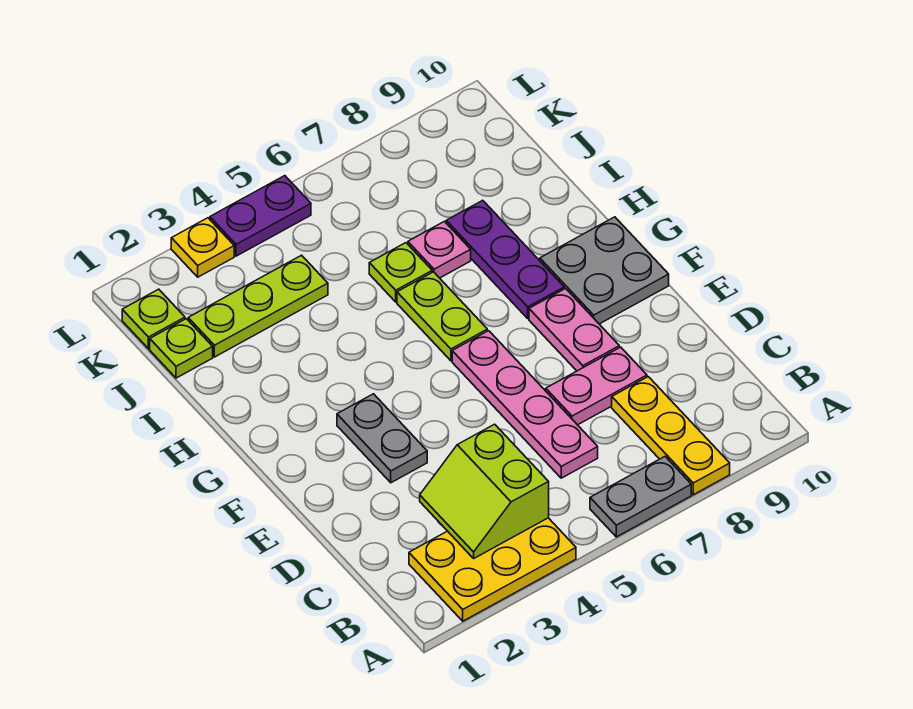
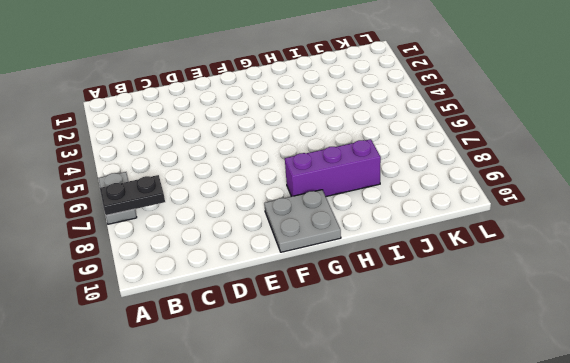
black plate A7:B7 level 2 -> none
purple brick G8:I8 level 1 -> purple plate G8:I8 level 1
none -> yellow plate A2:B4 level 1
none -> yellow plate A8:C8 level 1
none -> pink plate C6:F6 level 1

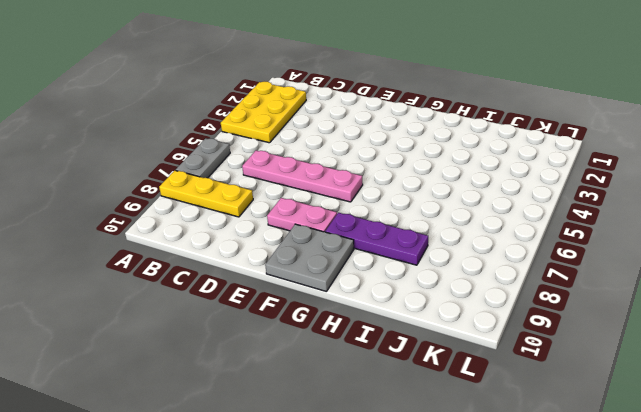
none -> pink plate D7:D8 level 1
none -> grey plate E3:F3 level 1
none -> lime plate G6:H6 level 1

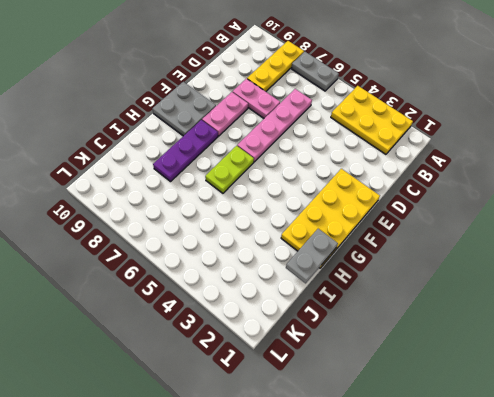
yellow plate E1:H2 level 1 -> none
grey plate H1:I1 level 2 -> grey plate E3:F3 level 1
none -> lime plate I6 level 1
none -> pink plate I7 level 1
none -> lime plate J1 level 1

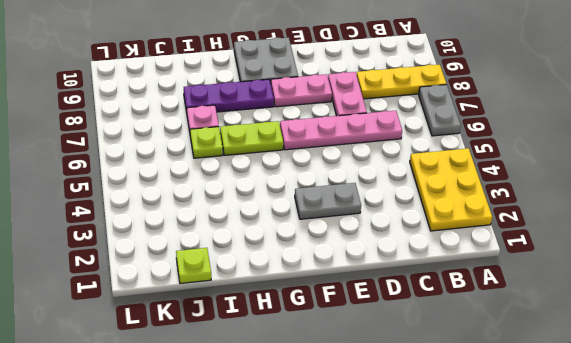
none -> lime plate J2:J4 level 1
none -> lime plate K1 level 1
none -> yellow plate L3 level 1

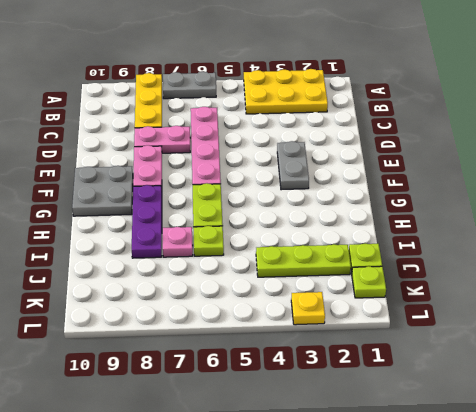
none -> purple plate L4:L5 level 1
none -> lime slope B3:C4 level 2 top 4

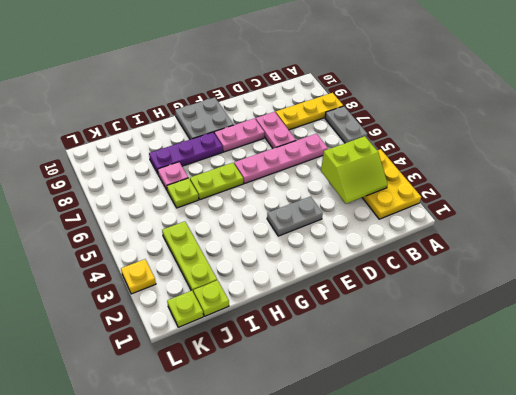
none -> purple plate L4:L5 level 1

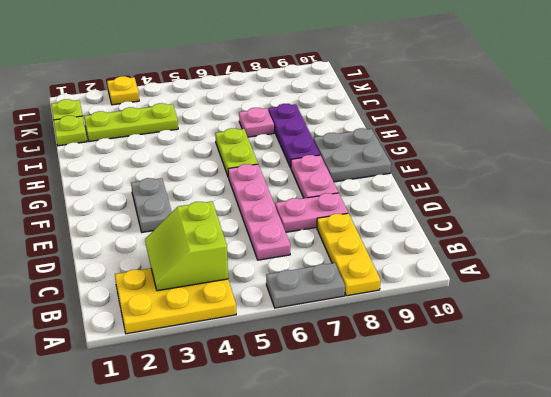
none -> lime plate I6 level 1
none -> purple plate L4:L5 level 1

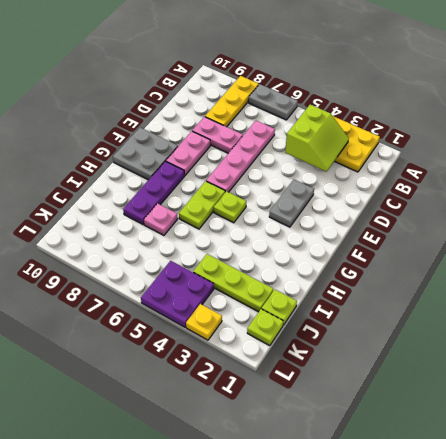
lime plate G5 level 1 -> lime plate I6 level 1
purple plate K4:L5 level 1 -> purple plate L4:L5 level 1

